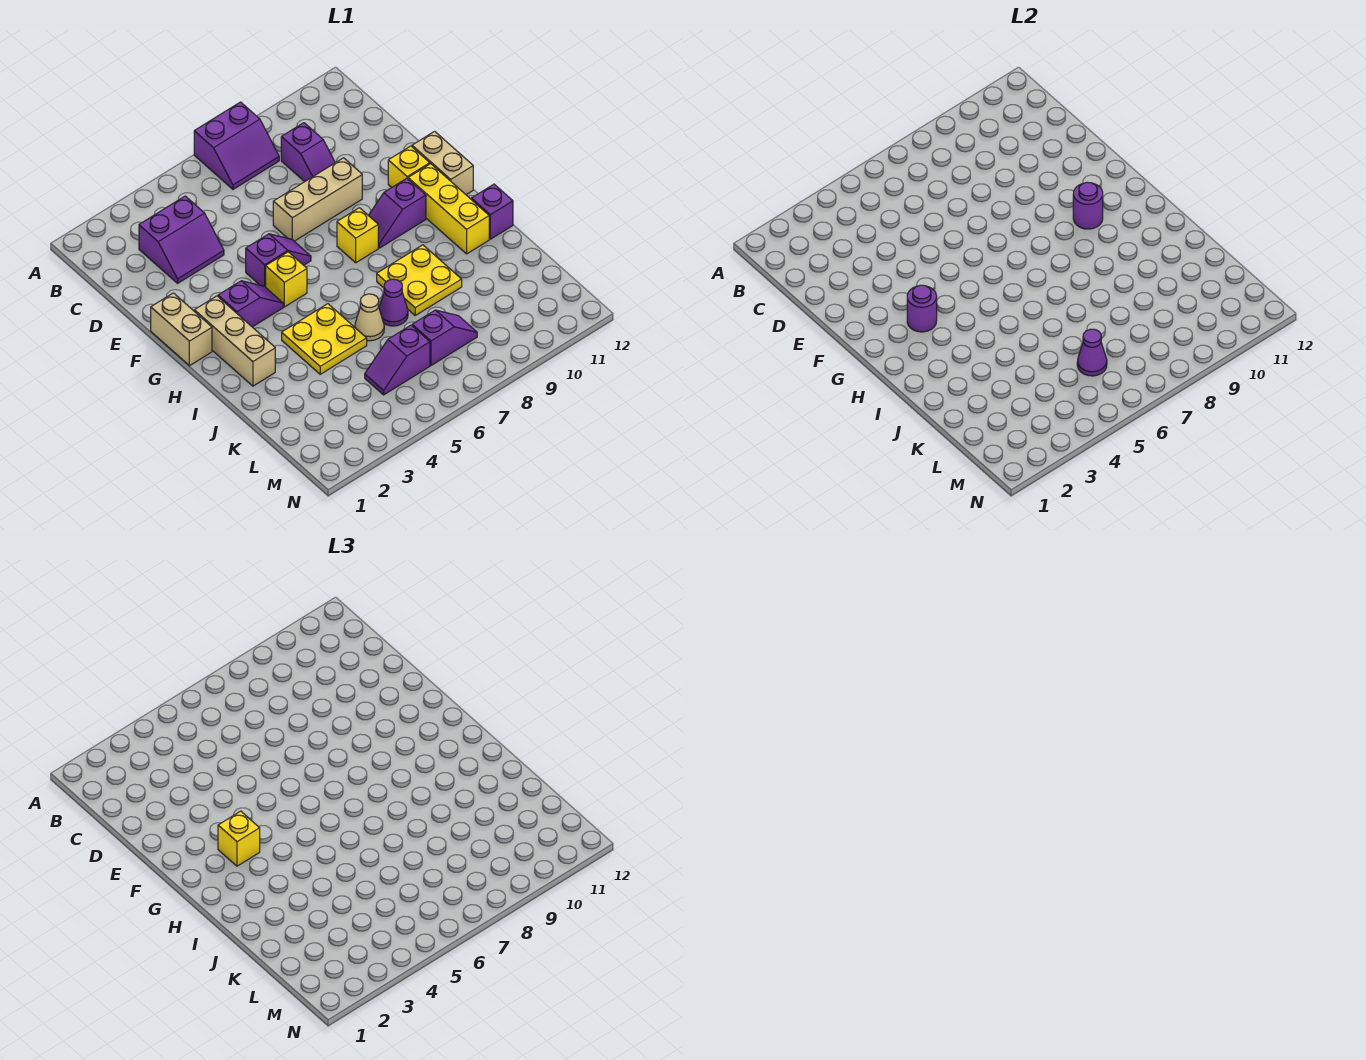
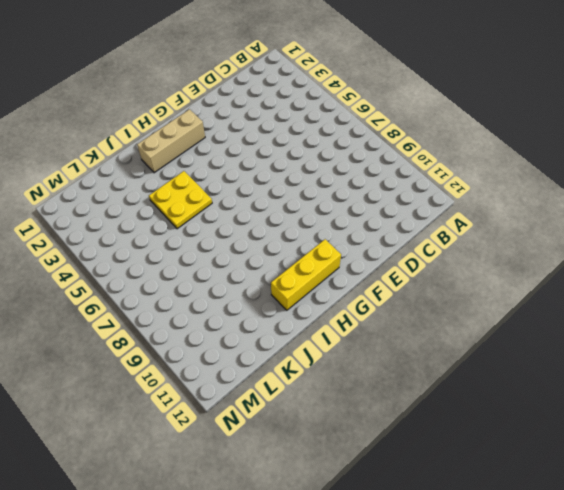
none -> purple slope A7:B8 level 1 top A
none -> purple slope C3:D4 level 1 top C
none -> purple slope C9:D9 level 1 top C

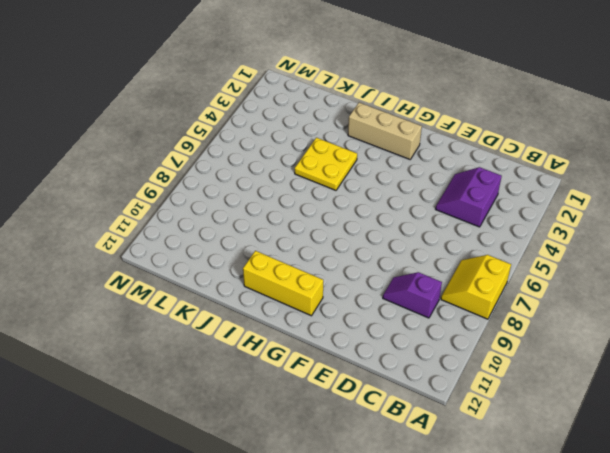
yellow slope A7:B8 level 1 top A -> purple slope A7:B8 level 1 top A
none -> tan brick E7:E9 level 1
none -> tan brick F1:G1 level 1
none -> purple slope F5:F6 level 1 top 5

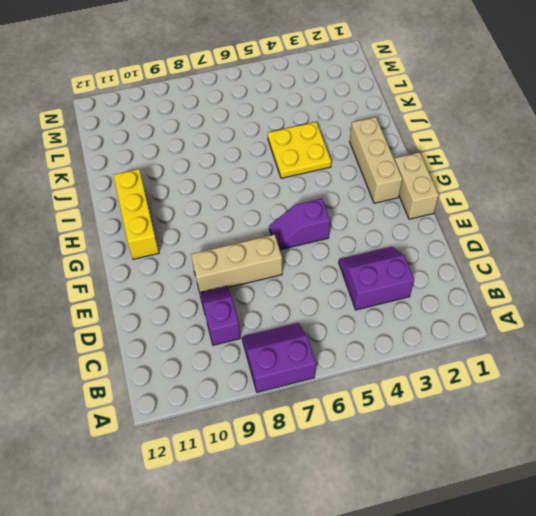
none -> yellow brick F11 level 1
none -> tan brick F12:G12 level 1
none -> purple slope G3:G4 level 1 top 3

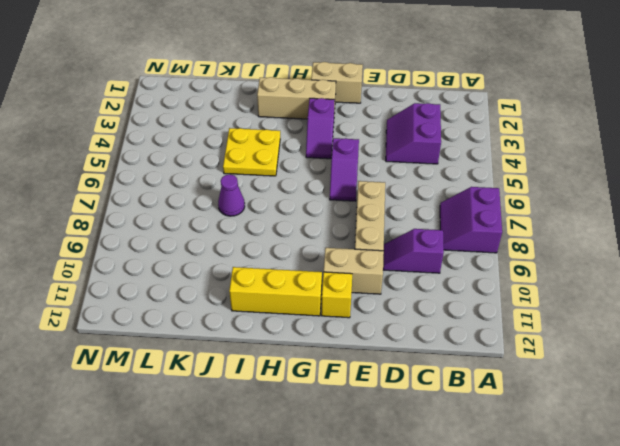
tan brick E10:F10 level 1 -> tan brick F12:G12 level 1
none -> yellow brick G5 level 1
none -> yellow brick G8 level 1
none -> purple slope G9:G10 level 1 top 10

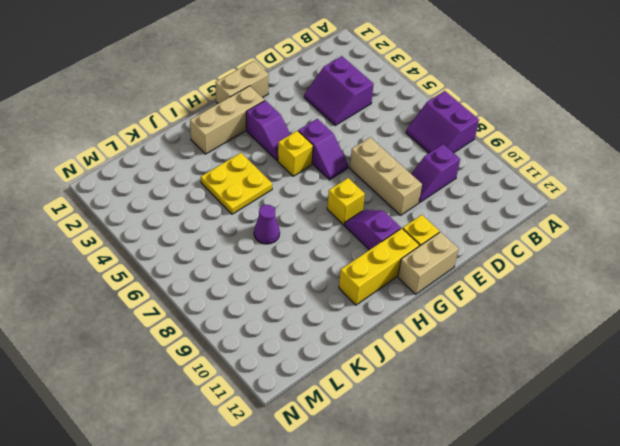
none -> yellow plate I8:J9 level 1
none -> purple brick I12 level 1
none -> tan cone J6 level 1

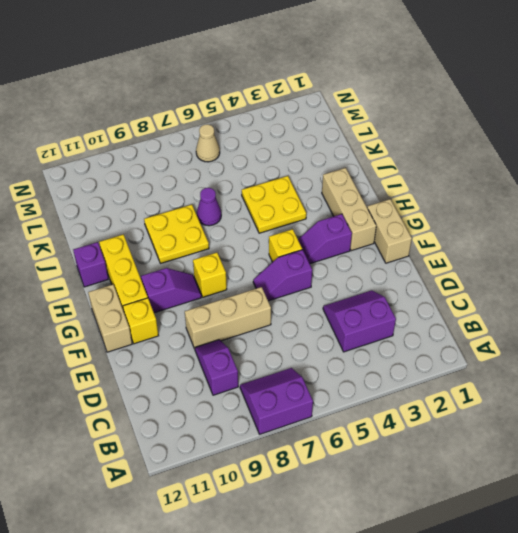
tan cone M6 level 1 -> tan cone J6 level 1
none -> purple slope L5:L6 level 1 top 6
none -> purple slope L7:L8 level 1 top 7
none -> purple round brick G3 level 2

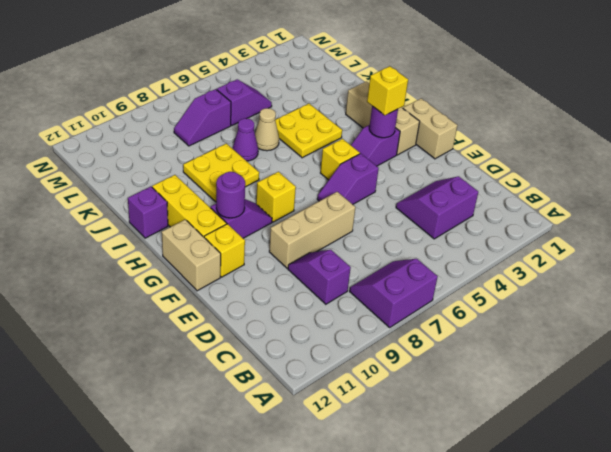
none -> purple cone L6 level 2

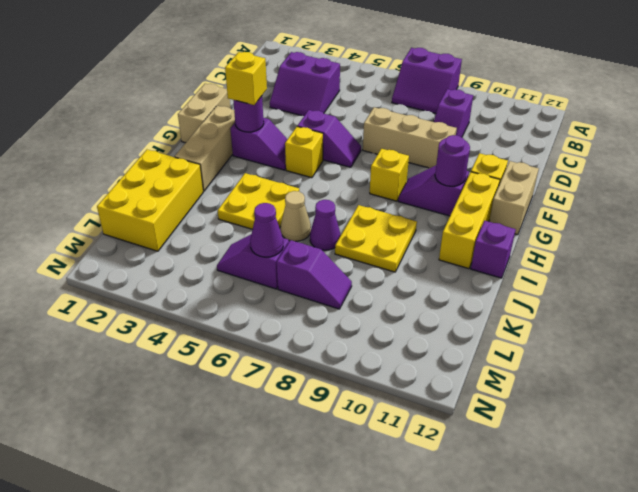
yellow brick J1:L2 level 1 -> none

